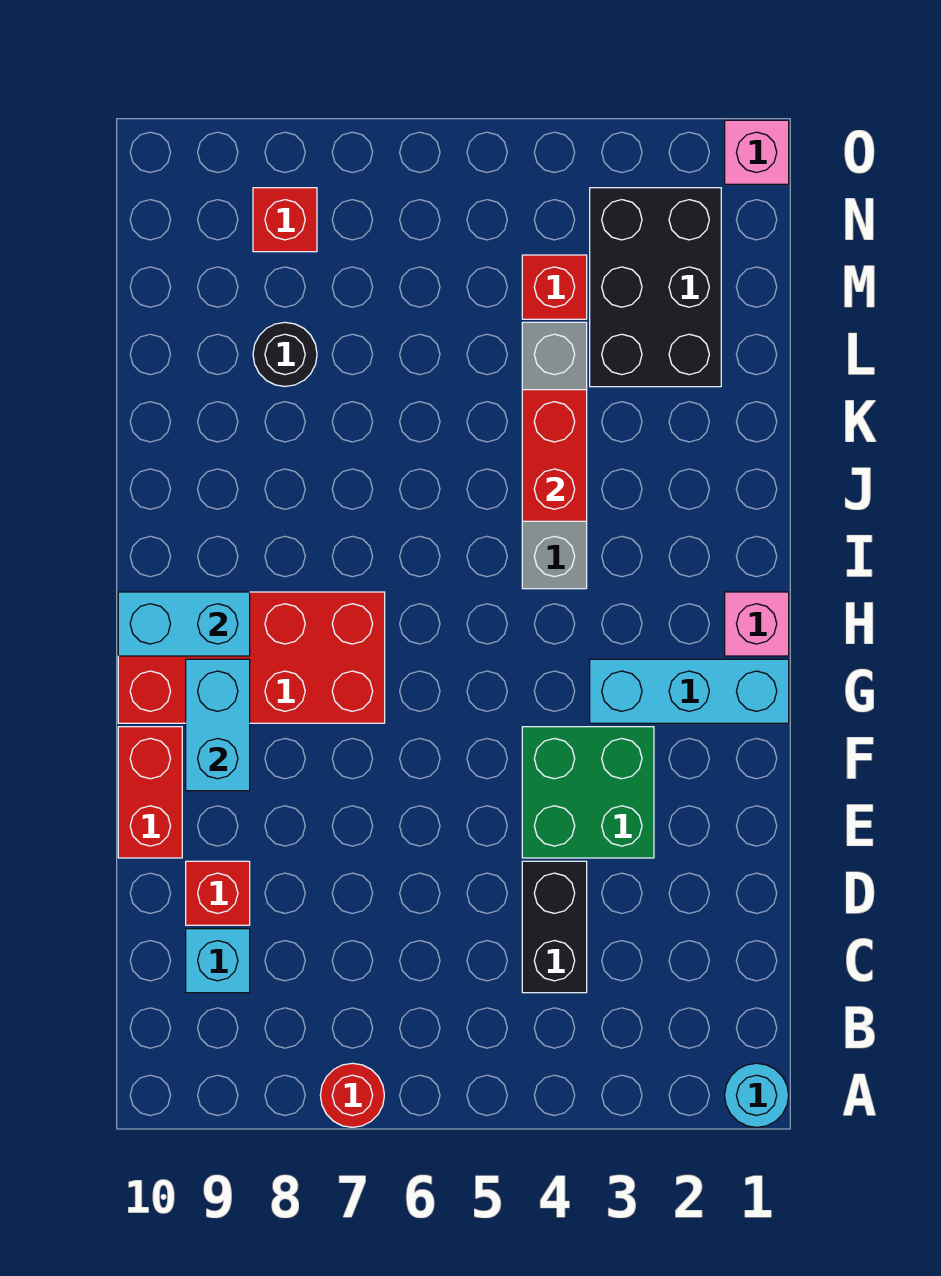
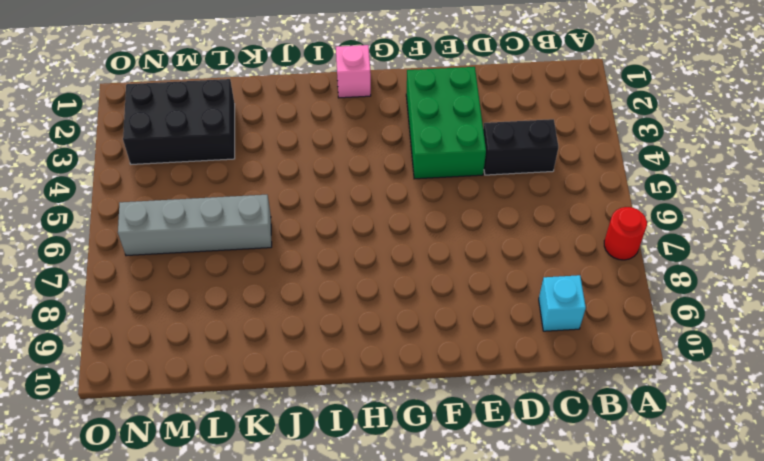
green brick E2:F4 level 1 -> green brick E3:F4 level 1
grey brick K6:N6 level 1 -> grey brick I4:L4 level 1
none -> cyan round brick A1 level 1
none -> red brick D9 level 1
none -> red brick E10:F10 level 1

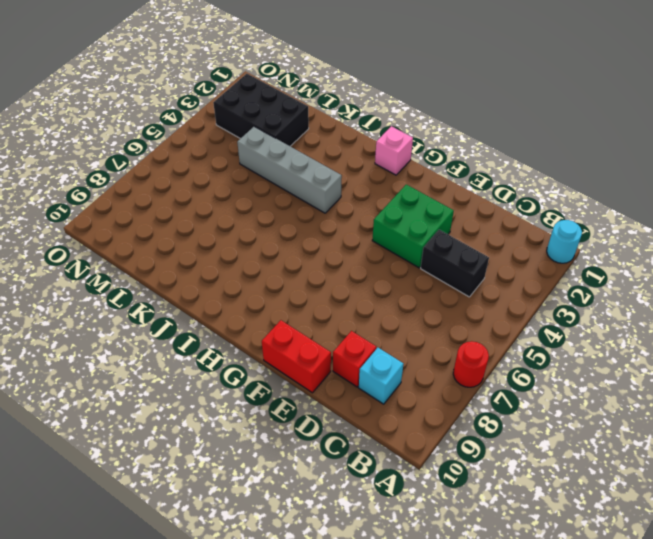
none -> cyan brick G1:G3 level 1
none -> red brick G7:H10 level 1
none -> black round brick L8 level 1

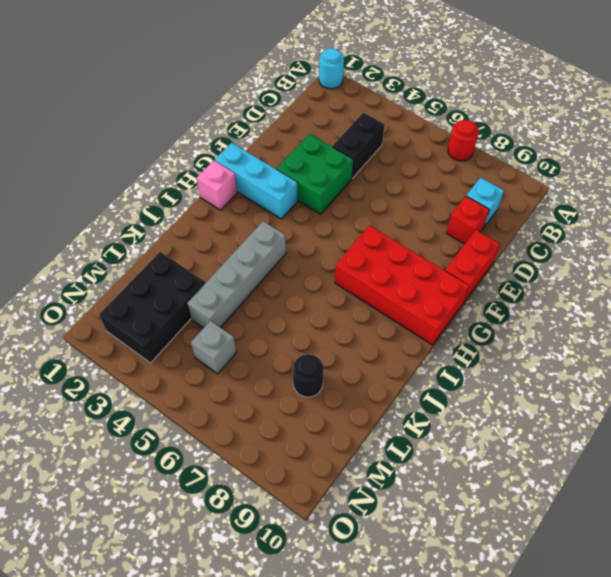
grey brick M5 level 1 -> none
none -> red brick M4 level 1
none -> red brick N8 level 1
none -> pink brick O1 level 1

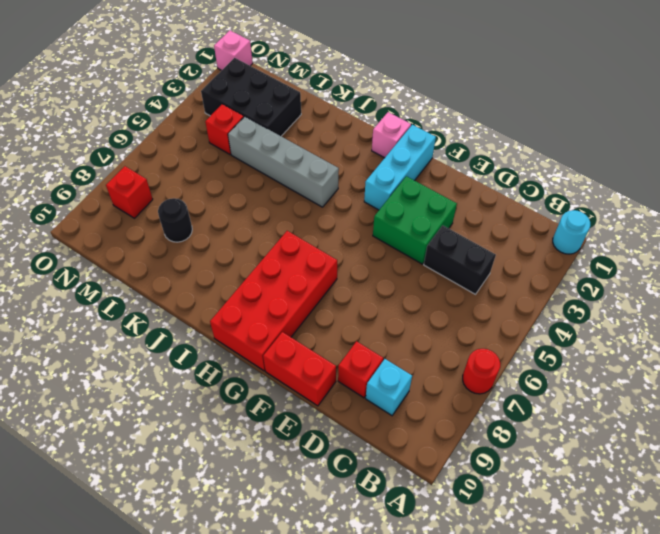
none -> cyan brick F9:G9 level 2
none -> cyan brick H9:H10 level 2
none -> red brick J4:K4 level 2

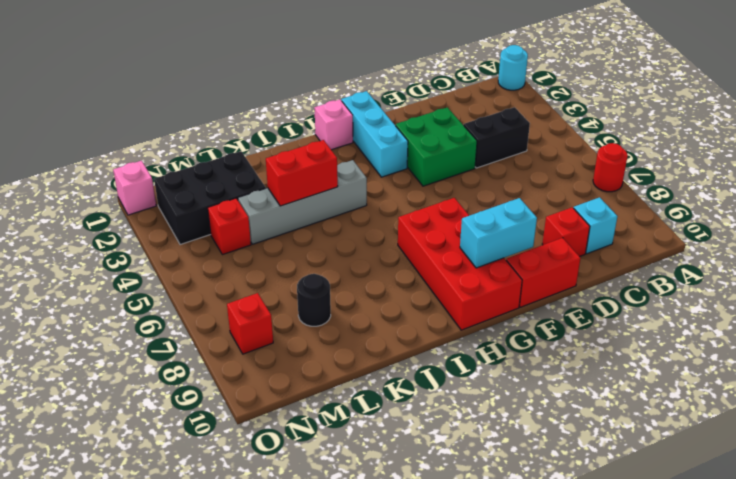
none -> cyan brick H9:H10 level 2

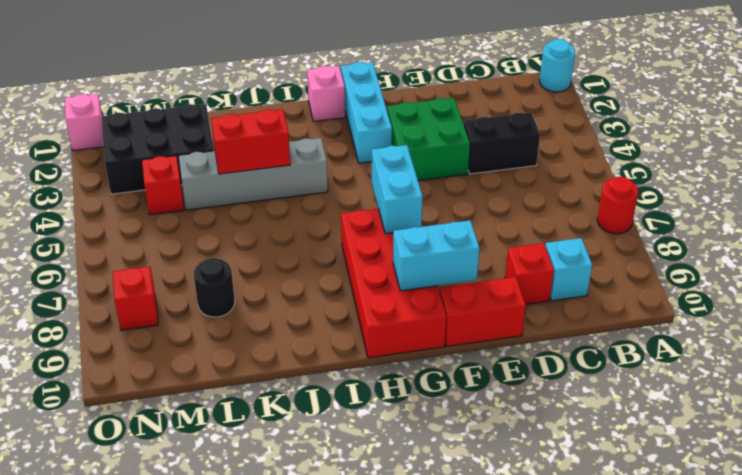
cyan brick G6:G7 level 2 -> cyan brick H9:H10 level 2

